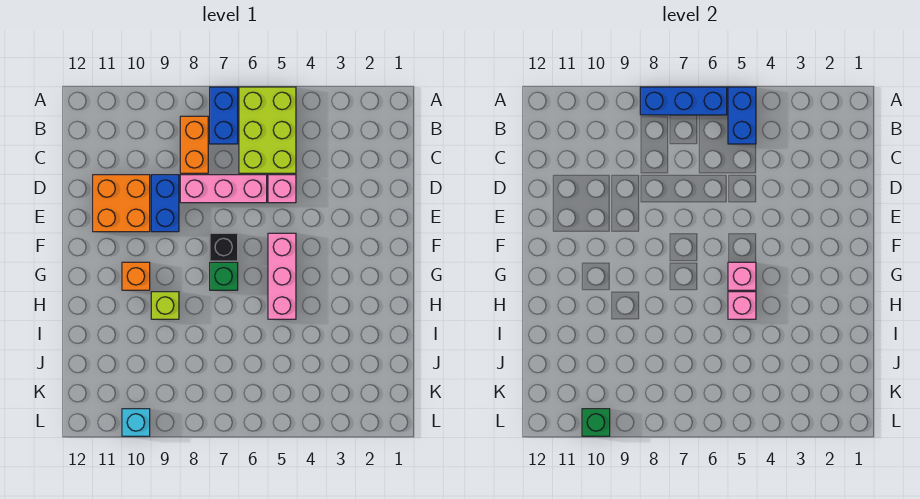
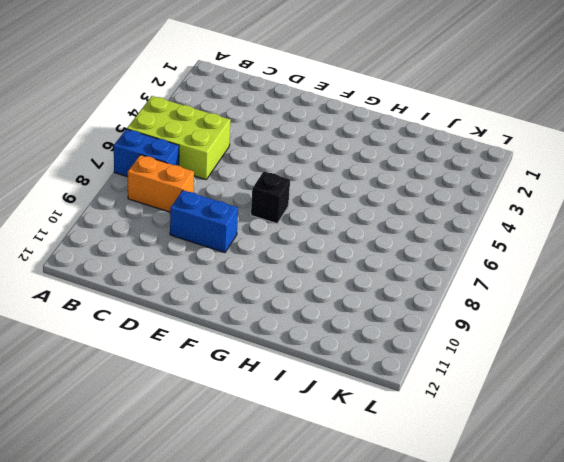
none -> pink brick D5 level 1
none -> pink brick D6:D8 level 1
none -> orange brick D10:E11 level 1

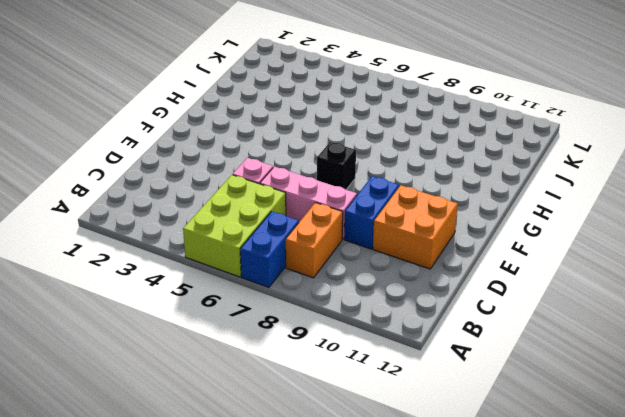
none -> pink brick F5:H5 level 1
none -> green brick G7 level 1
none -> orange brick G10 level 1

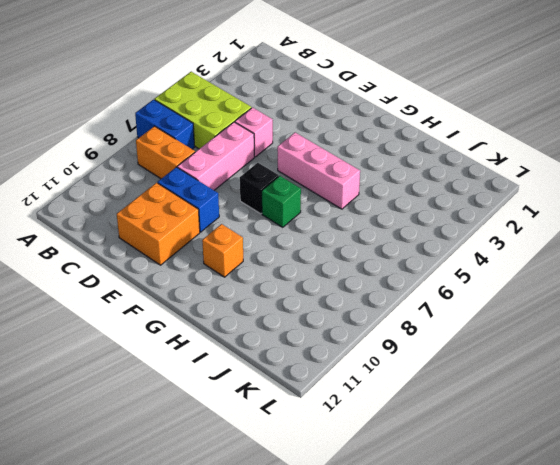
none -> lime brick H9 level 1
none -> cyan brick L10 level 1
none -> blue brick A5:B5 level 2

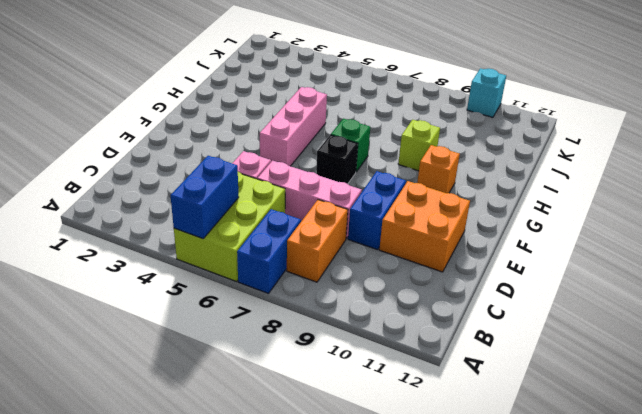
none -> blue brick A6:A8 level 2
none -> pink brick G5 level 2
none -> pink brick H5 level 2

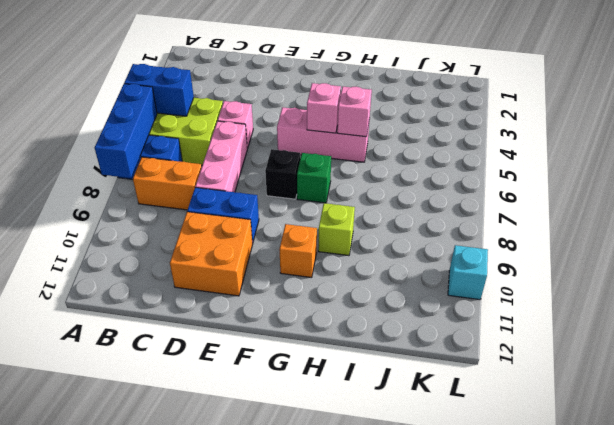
none -> green brick L10 level 2

